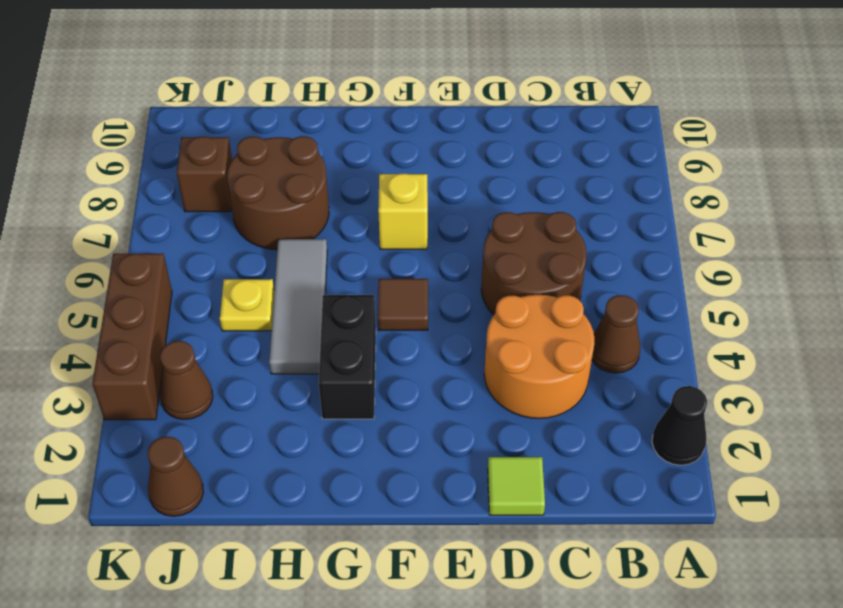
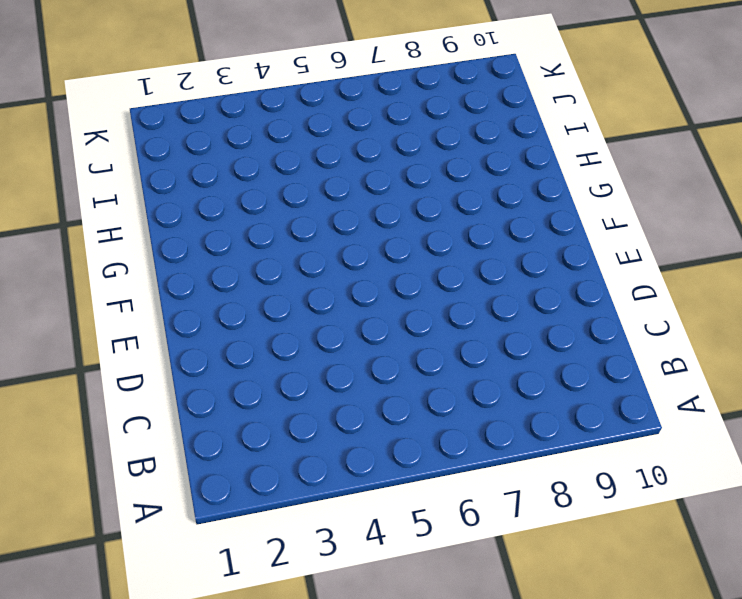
none -> black cone A2 level 1
none -> brown cone B4 level 1
none -> orange round brick C3:D4 level 1

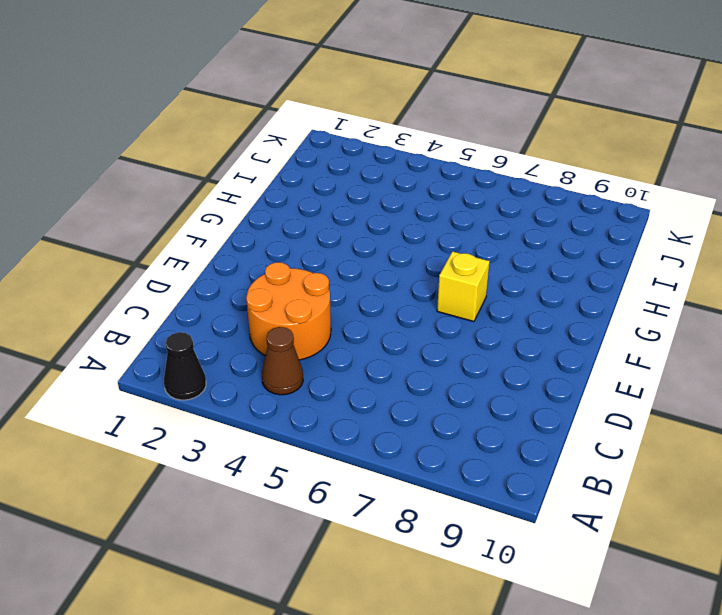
none -> brown round brick C5:D6 level 1
none -> lime tile D1 level 1
none -> brown tile F5 level 1

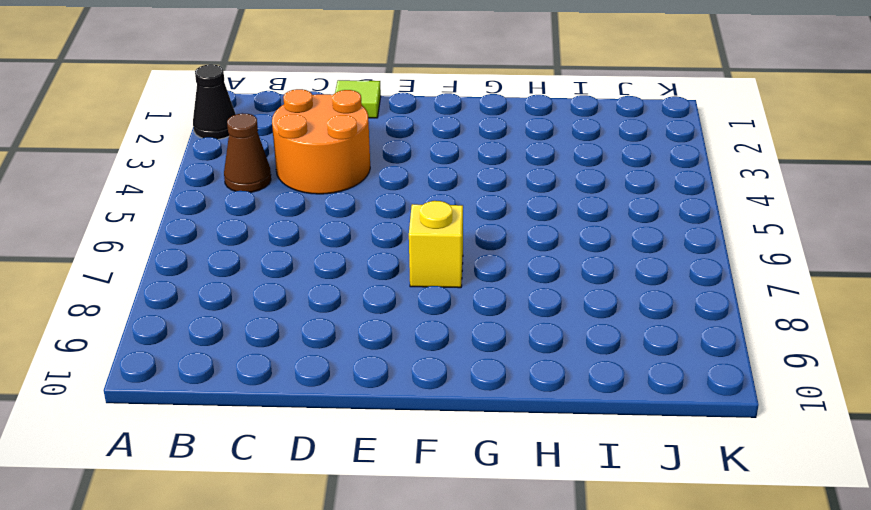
none -> brown round brick C5:D6 level 1
none -> brown tile F5 level 1
none -> black brick G3:G4 level 1

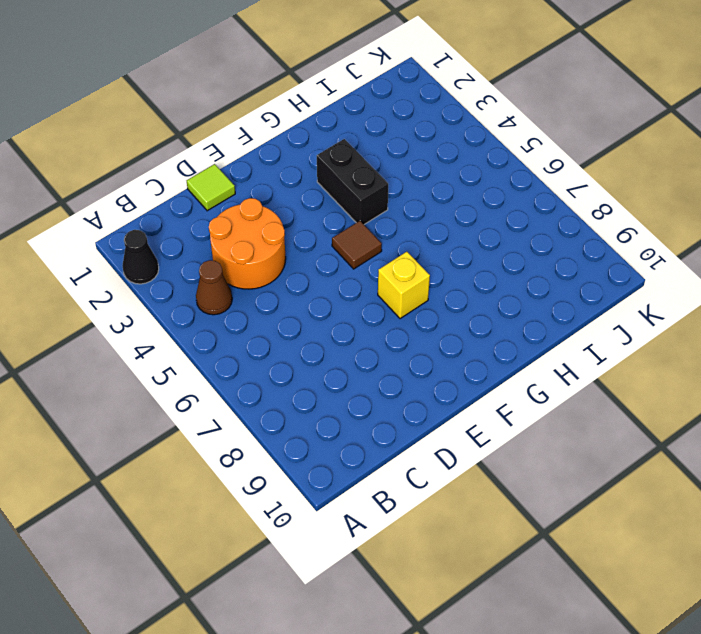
none -> brown round brick C5:D6 level 1
none -> grey tile H4:H6 level 1
none -> brown round brick H7:I8 level 1

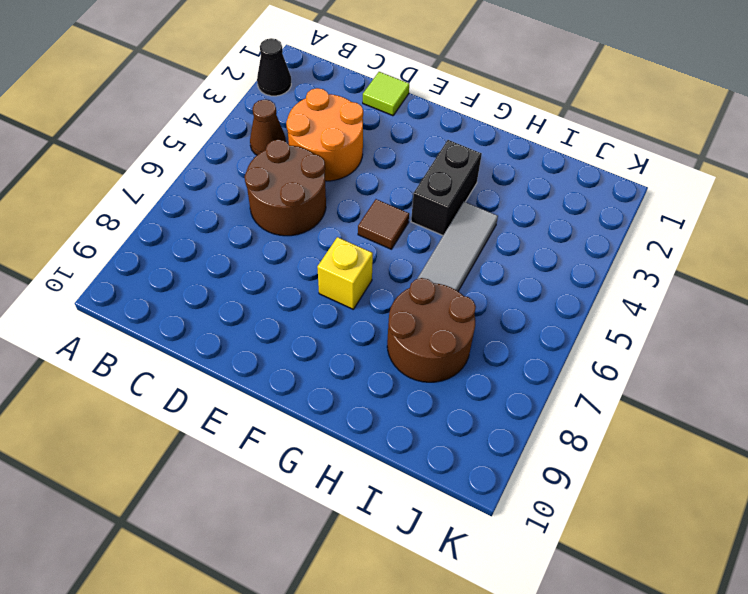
none -> yellow plate I5 level 1
none -> brown cone J1 level 1
none -> brown cone J3 level 1

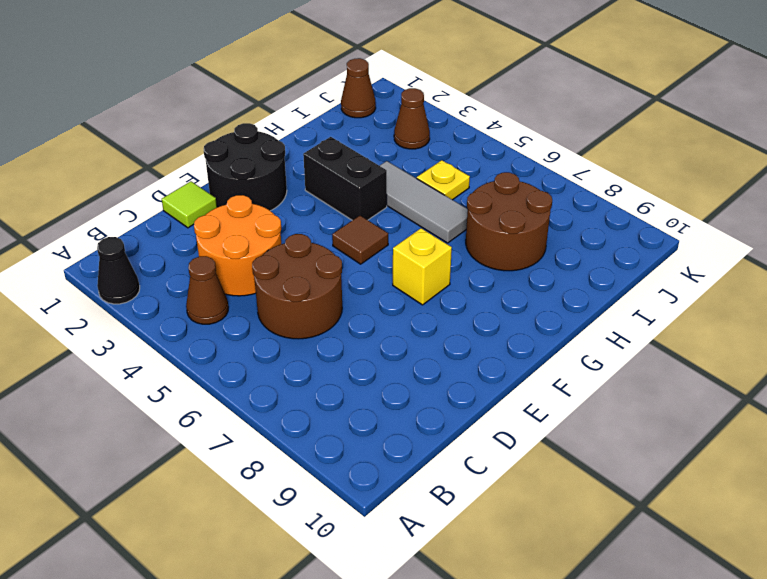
black round brick E1:F2 level 1 -> none
none -> brown brick J8 level 1
none -> brown brick K3:K5 level 1

